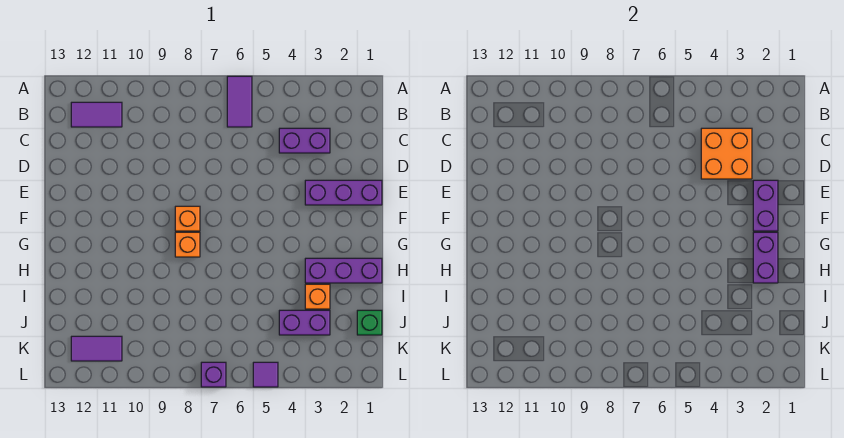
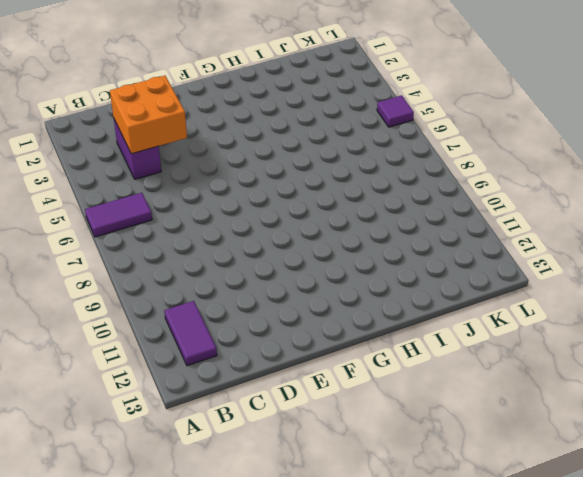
none -> purple brick E1:E3 level 1
none -> orange brick F8 level 1
none -> orange brick G8 level 1

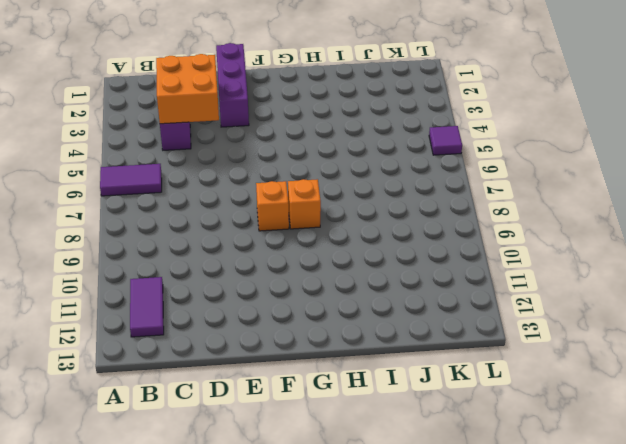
none -> purple brick H1:H3 level 1
none -> orange brick I3 level 1
none -> green brick J1 level 1

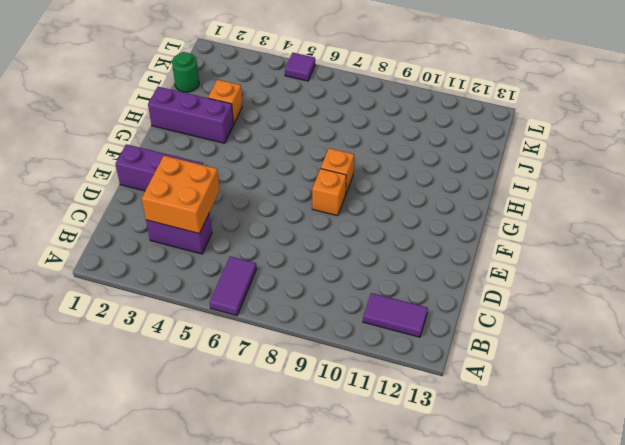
green round brick J1 level 1 -> green brick J1 level 1
none -> purple brick J3:J4 level 1
none -> purple tile K11:K12 level 1
none -> purple brick L7 level 1

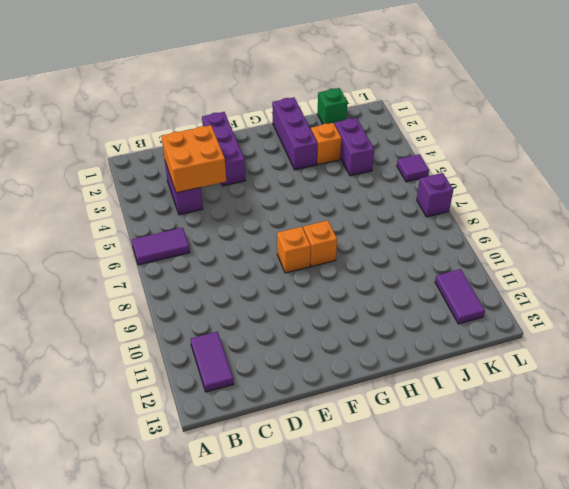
none -> purple brick E2:F2 level 2
none -> purple brick G2:H2 level 2

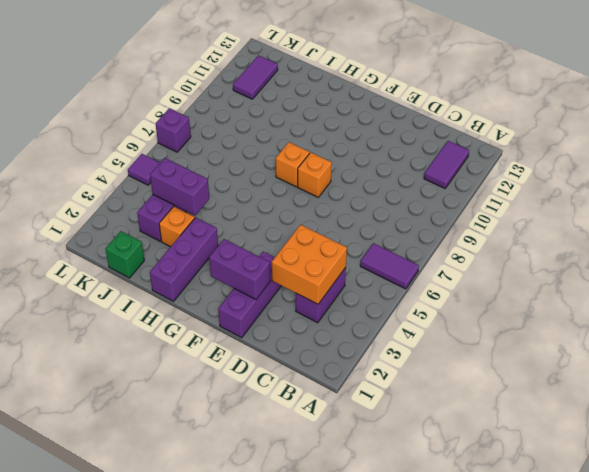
purple brick I4:J4 level 2 -> purple brick G2:H2 level 2

